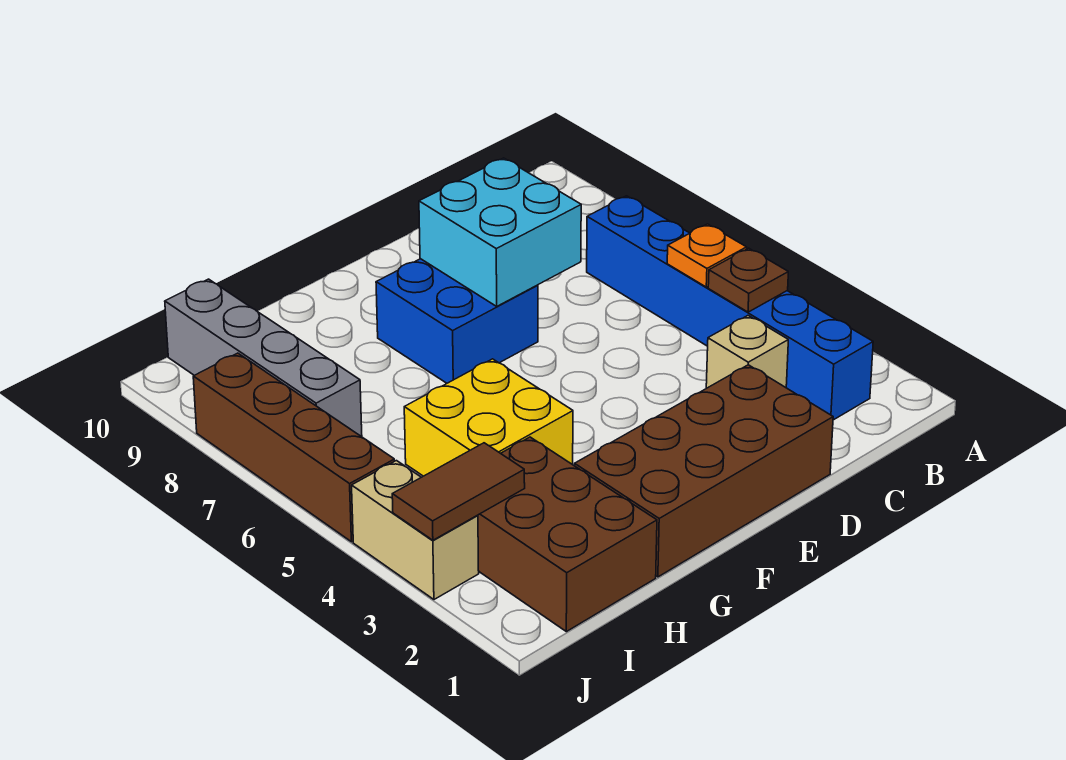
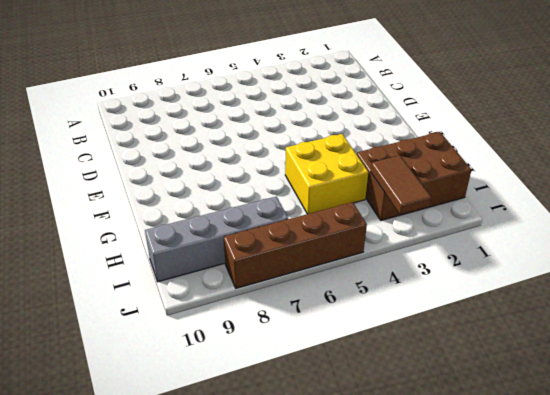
none -> blue brick B2:B7 level 1
none -> tan brick C3 level 1
none -> brown brick D1:G2 level 1

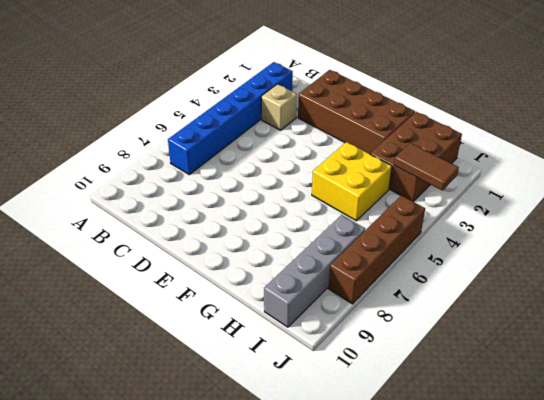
none -> blue brick E7:F8 level 1
none -> tan brick J3:J4 level 1
none -> brown plate B4 level 2

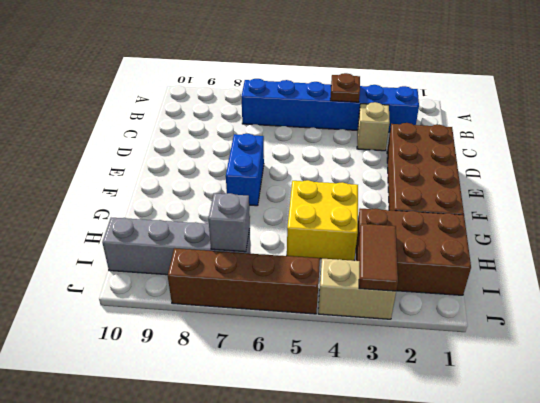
blue brick E7:F7 level 1 -> blue brick E7:F8 level 1
grey brick I7 level 2 -> none
none -> orange plate B5 level 2
none -> cyan brick D7:E8 level 2

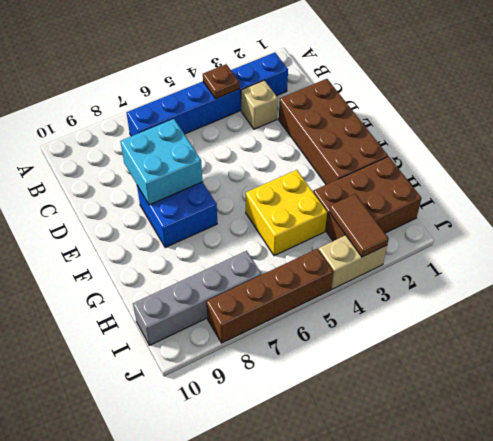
none -> orange plate B5 level 2

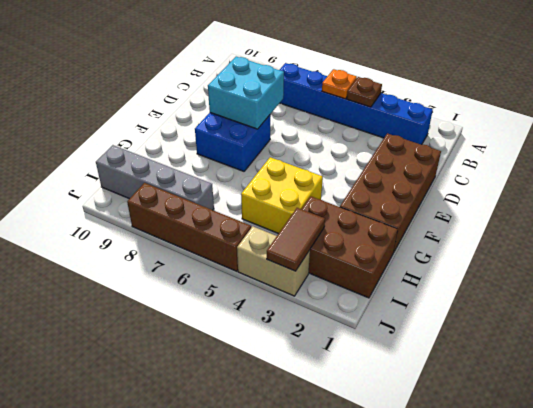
none -> tan brick C3 level 1

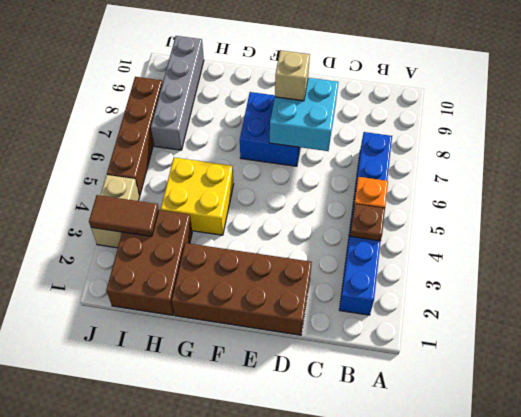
tan brick E8 level 3 -> tan brick C3 level 1

